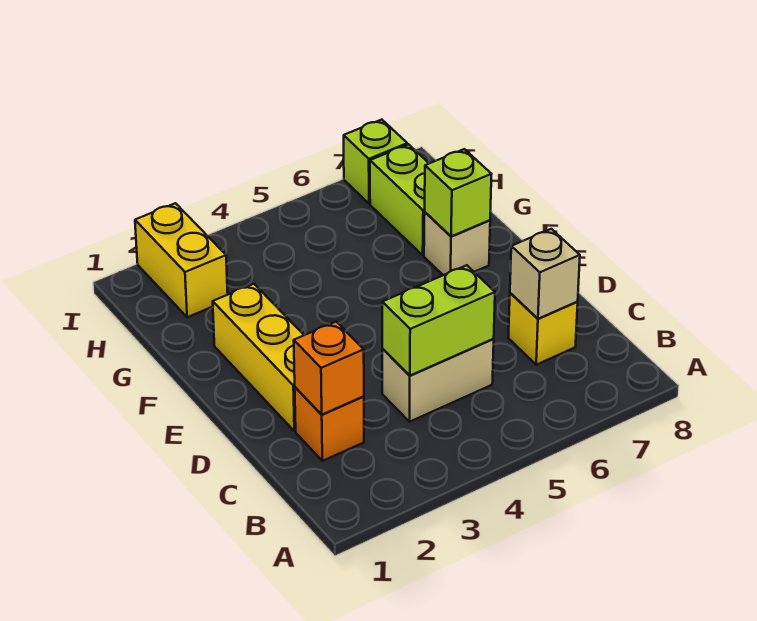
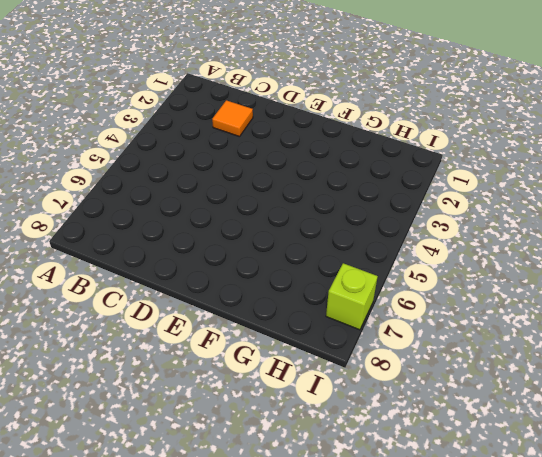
orange tile C2 level 1 -> orange brick C2 level 1
none -> tan brick C4:C5 level 1
none -> yellow brick C7 level 1
none -> yellow brick D2:F2 level 1

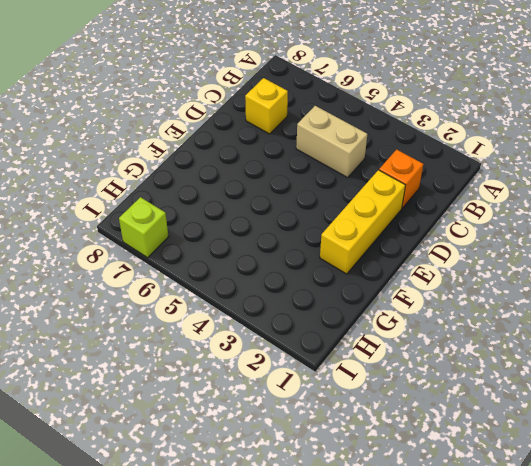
none -> tan brick F7 level 1
none -> lime brick G7:H7 level 1
none -> yellow brick H2:I2 level 1

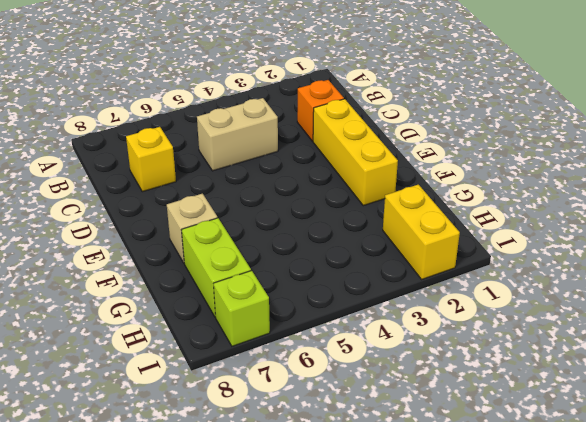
none -> orange brick C2 level 2
none -> lime brick C4:C5 level 2
none -> tan brick C7 level 2

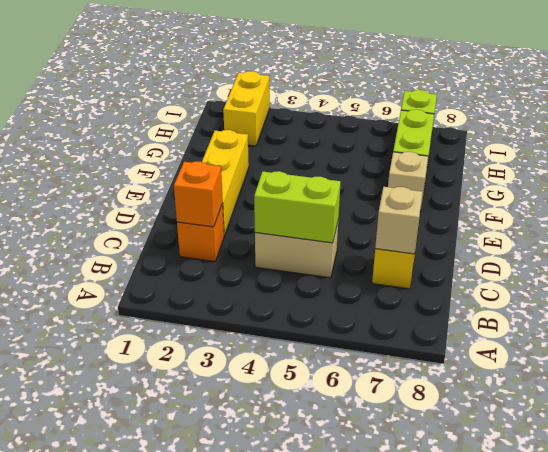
none -> lime brick F7 level 2

